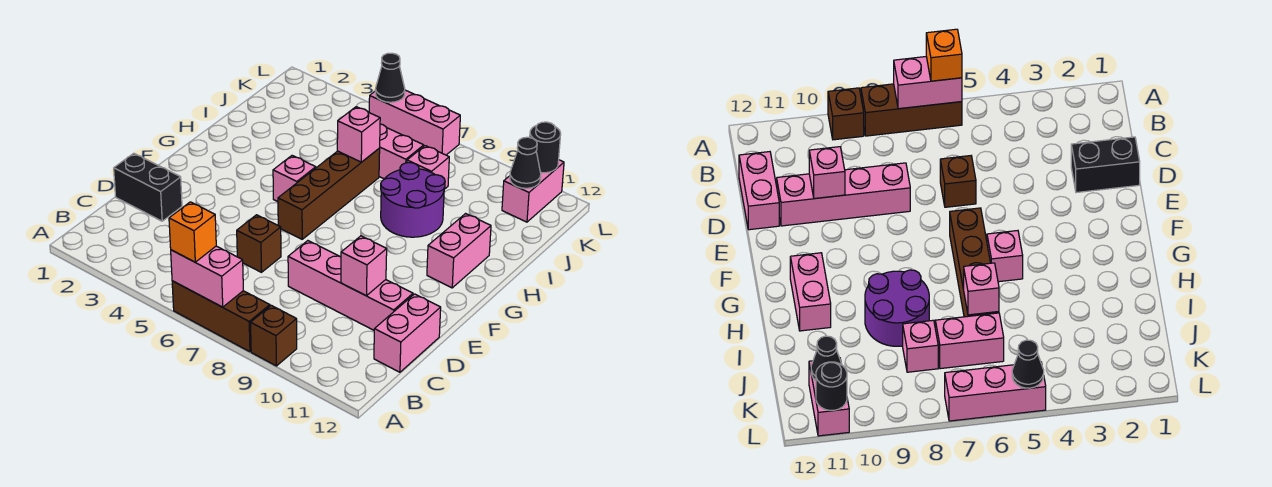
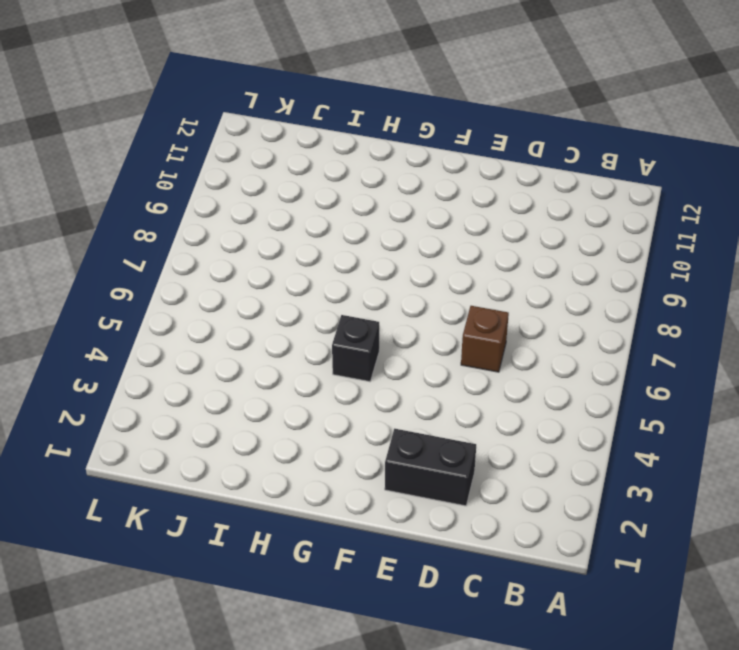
black brick D2:E2 level 1 -> black brick D1:D2 level 1
black brick G5 level 1 -> pink brick G5 level 1
none -> brown brick A6:A8 level 1
none -> brown brick A9 level 1
none -> pink brick C12:D12 level 1

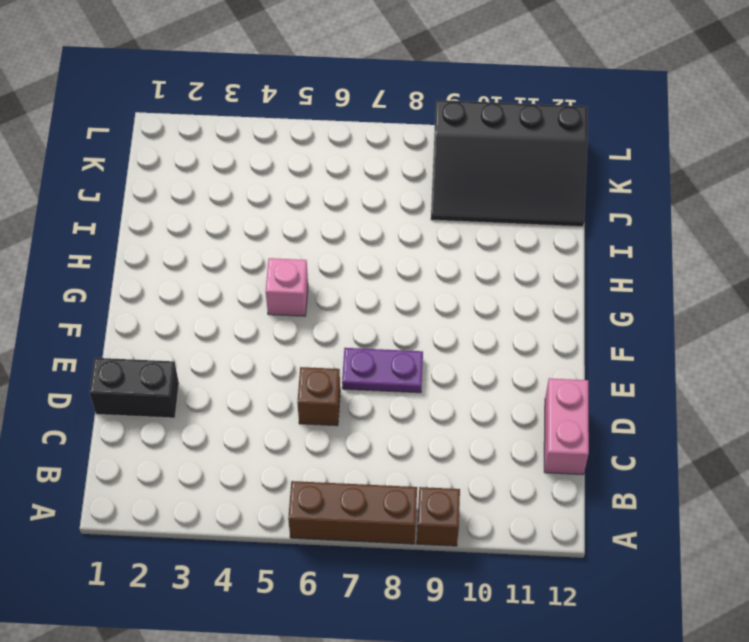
purple plate E7:E8 level 1 -> none
black slope J9:L12 level 1 top L -> pink brick K11:L11 level 1
none -> pink brick D8:D11 level 1
none -> brown brick F6:I6 level 1
none -> pink brick G11:H11 level 1

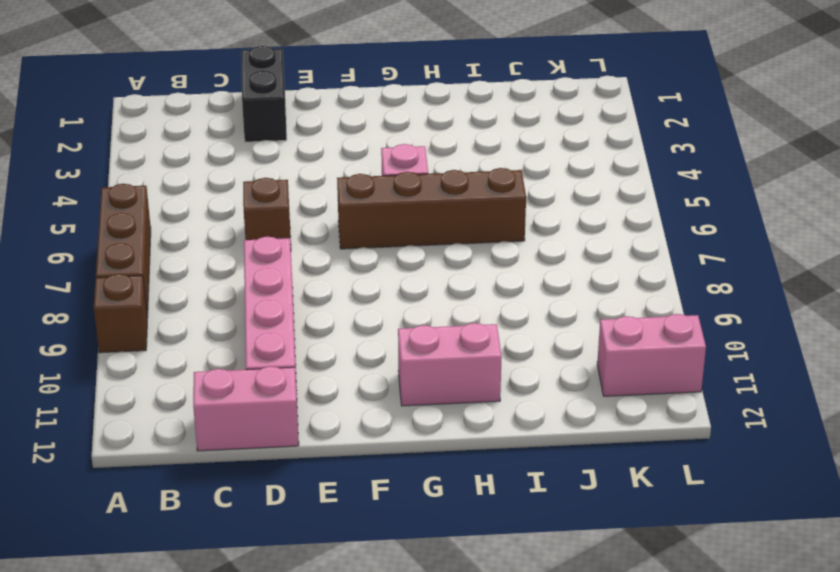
none -> purple round brick H8:I9 level 1
none -> pink brick J6:J7 level 1
none -> pink brick J8 level 1

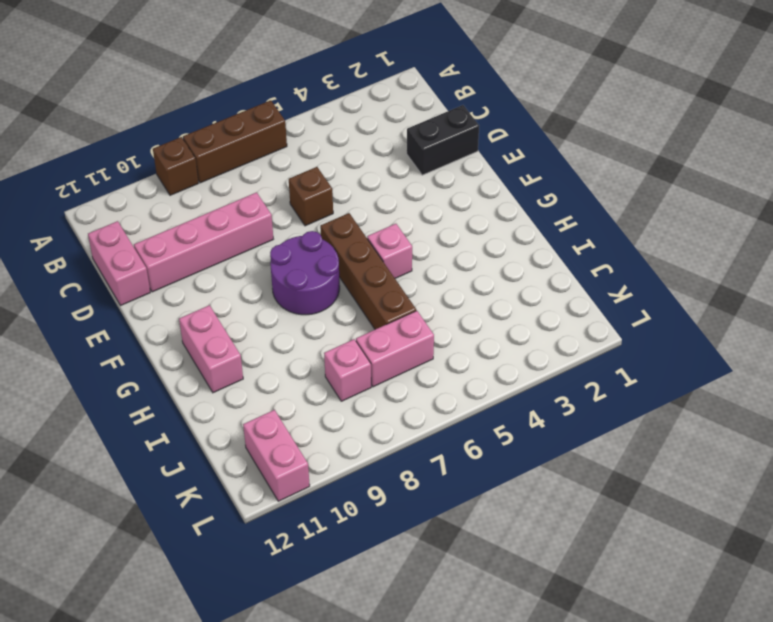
purple round brick F7:G8 level 1 -> purple round brick H8:I9 level 1
none -> pink brick L5:L7 level 1
none -> pink brick A6:A7 level 2
none -> pink brick D10 level 2

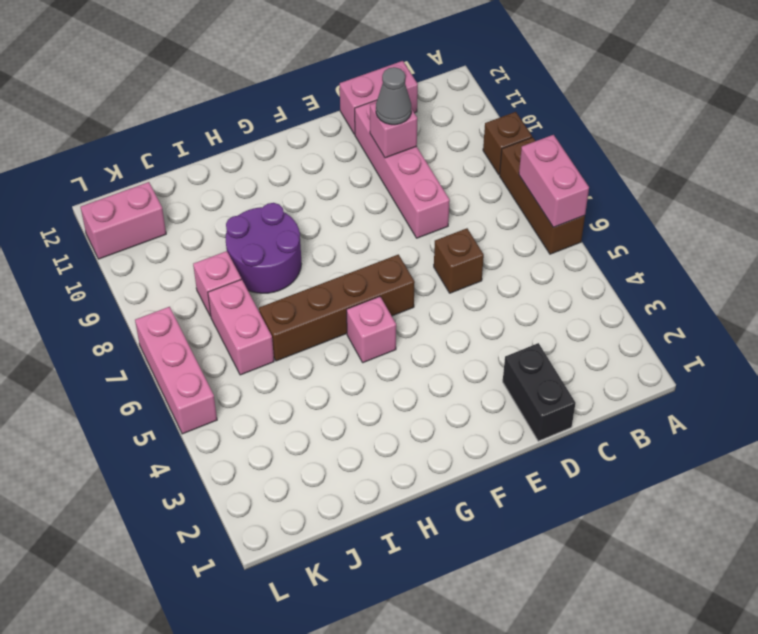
grey cone D10 level 3 -> none
none -> pink brick G11:H11 level 1
none -> pink brick I6 level 2
none -> black cone K11 level 2

